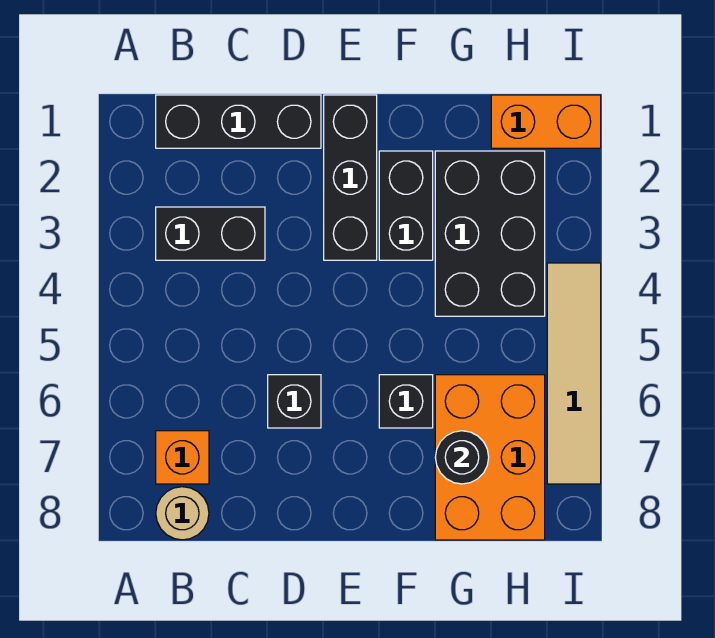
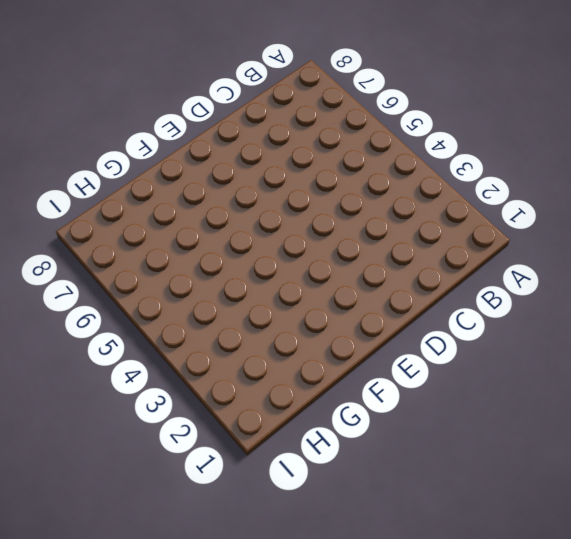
none -> black brick B1:D1 level 1
none -> black brick B3:C3 level 1
none -> orange brick B7 level 1

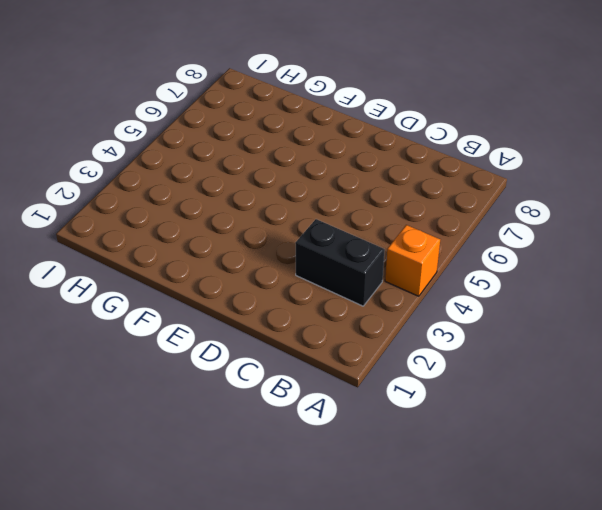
orange brick A4 level 1 -> orange brick B7 level 1
none -> black brick B1:D1 level 1
none -> tan round brick B8 level 1
none -> black brick D6 level 1

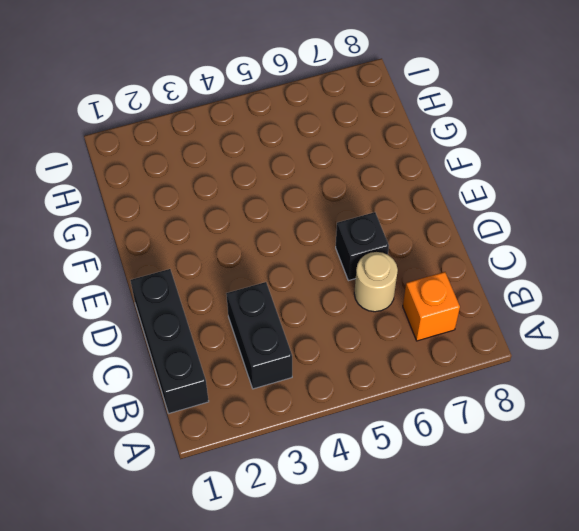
tan round brick C6 level 1 -> tan round brick B8 level 1
none -> black brick E1:E3 level 1
none -> black brick F2:F3 level 1
none -> black brick F6 level 1

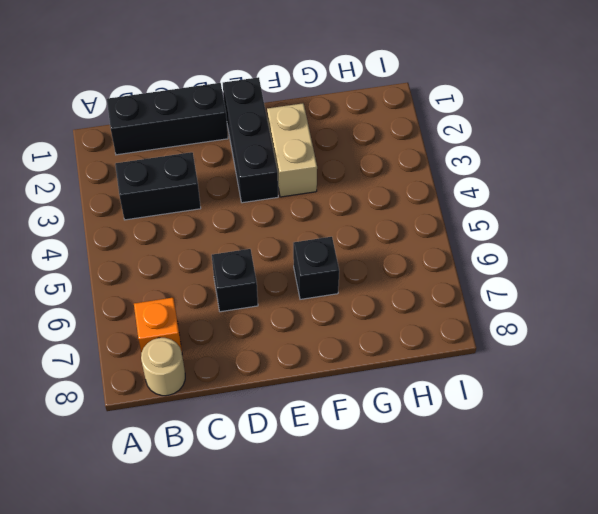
tan brick F2:F3 level 1 -> black brick F2:F3 level 1
none -> black brick G2:H4 level 1
none -> orange brick G6:H8 level 1
none -> orange brick H1:I1 level 1

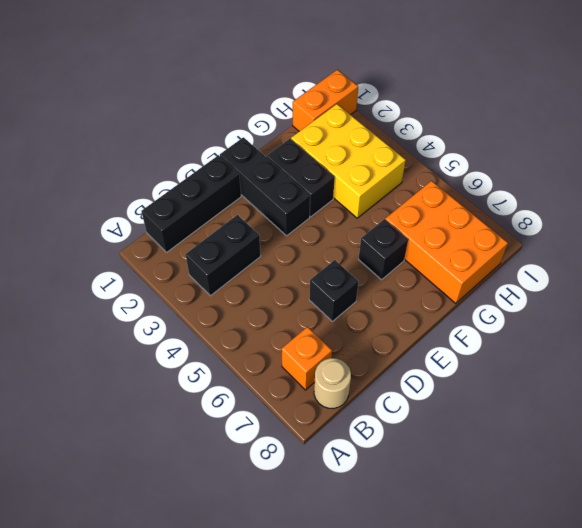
yellow brick G2:H4 level 1 -> black brick G2:H4 level 1
none -> tan tile I4:I7 level 1
none -> black round brick G7 level 2

